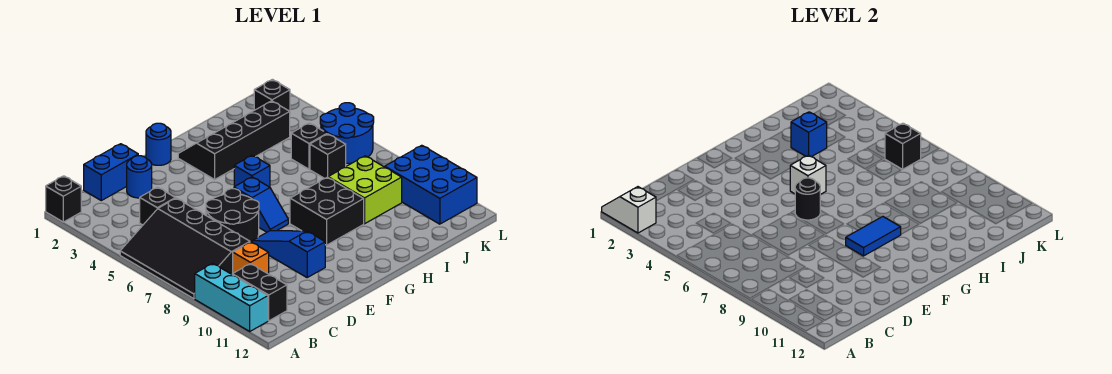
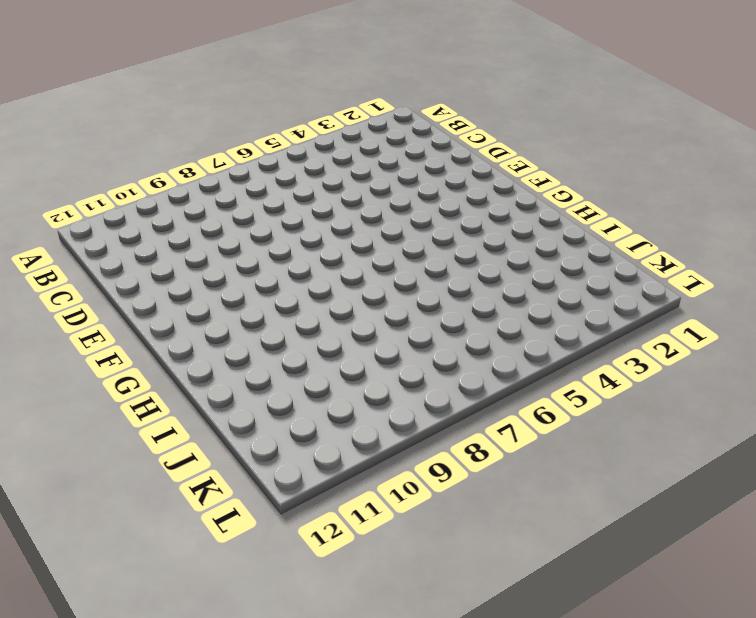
none -> black brick A1 level 1
none -> black slope A5:C8 level 1 top C
none -> cyan brick A9:A11 level 1

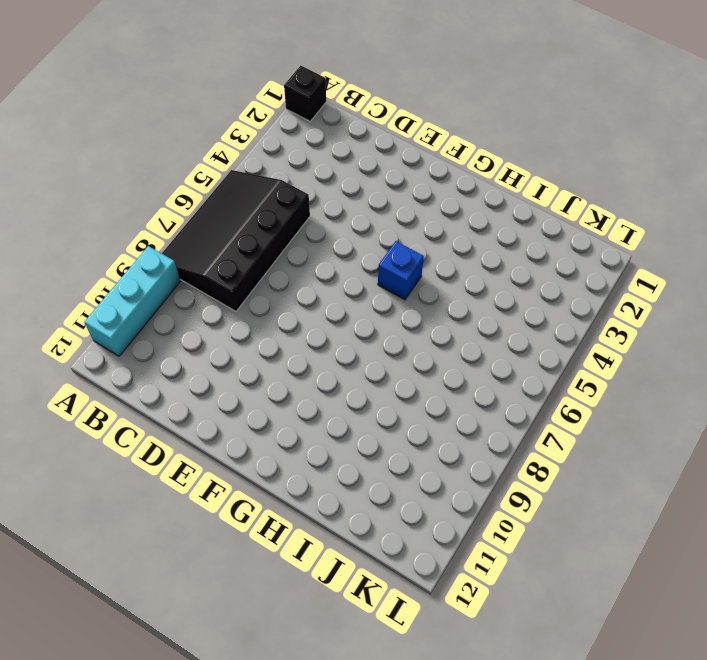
none -> black brick B10:B11 level 1
none -> blue brick C1:D1 level 1
none -> black brick C4 level 1

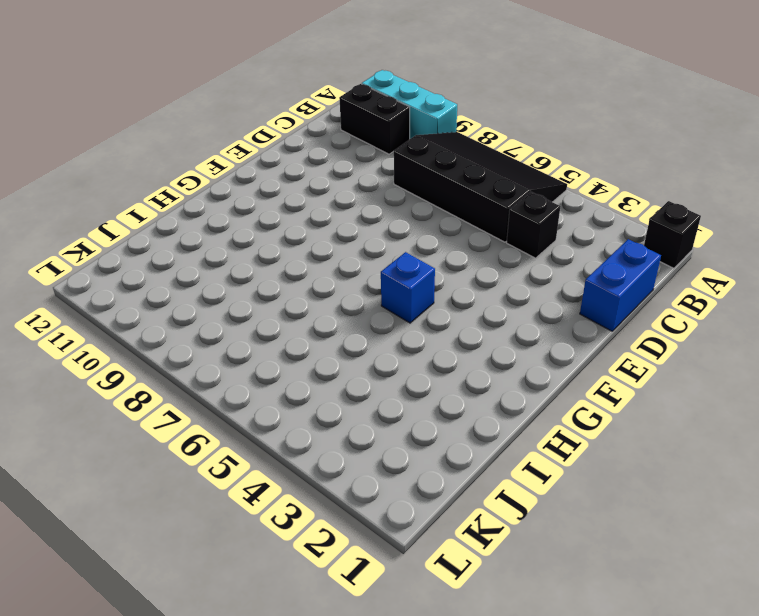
none -> orange brick C9 level 1
none -> blue round brick D2 level 1
none -> black round brick D6:E7 level 1

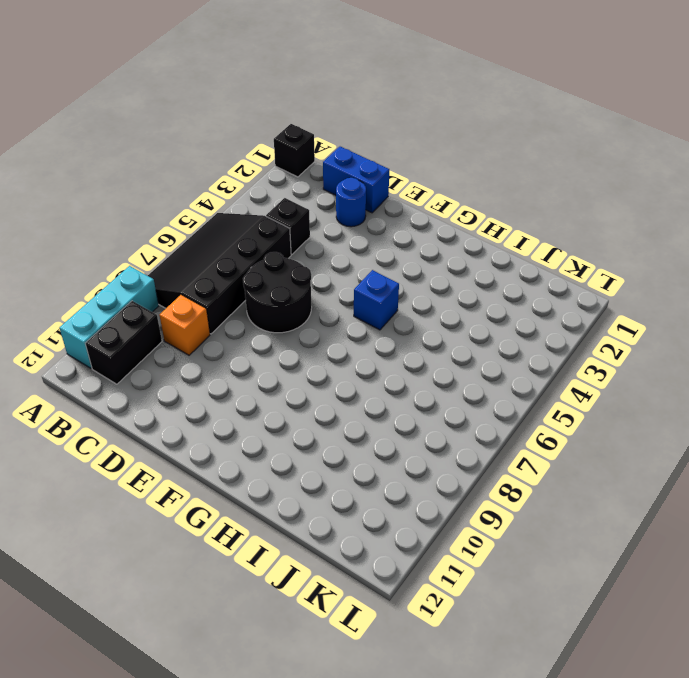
none -> blue slope E8:E10 level 1 top 10
none -> blue round brick F1 level 1
none -> blue slope F6:F7 level 1 top 6

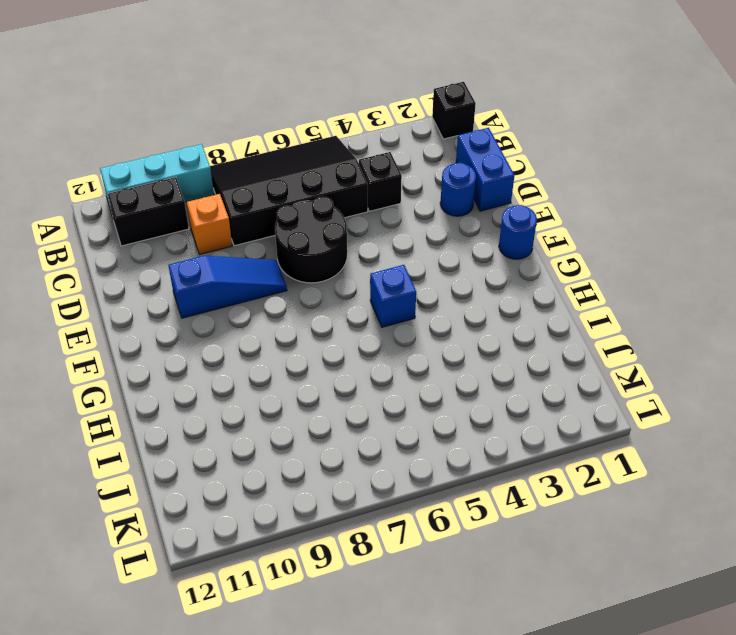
none -> blue slope F6:F7 level 1 top 6
none -> black slope G2:J3 level 1 top 3
none -> black brick G8:H9 level 1

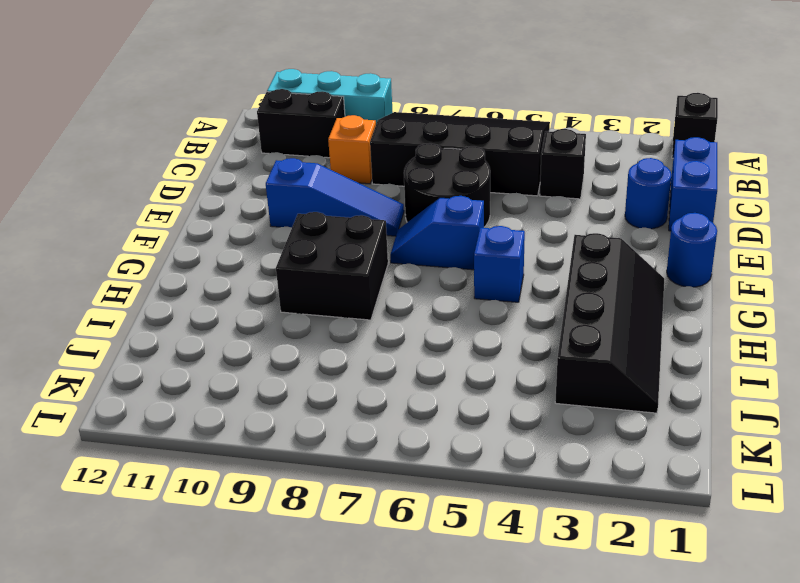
none -> lime brick I8:J9 level 1
none -> black brick J5 level 1
none -> black brick J6 level 1

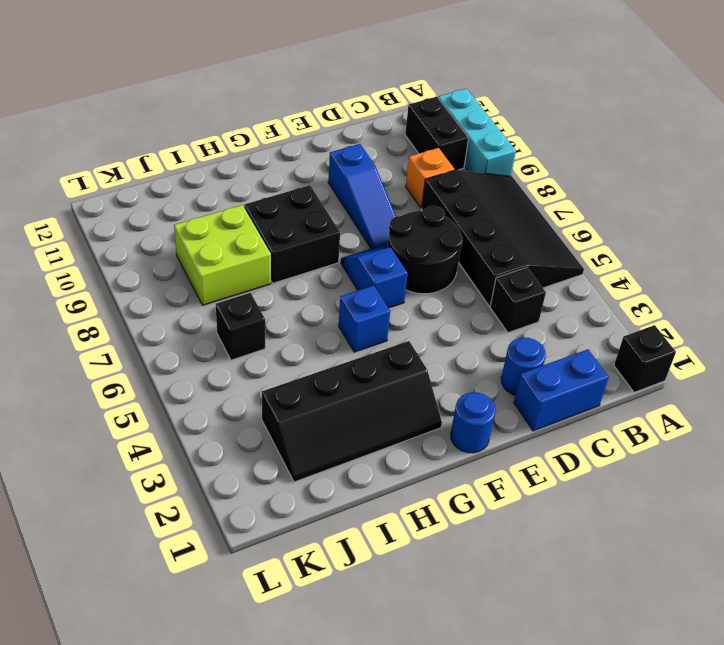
none -> black brick J5 level 1
none -> black brick K2 level 1
none -> blue round brick K5:L6 level 1

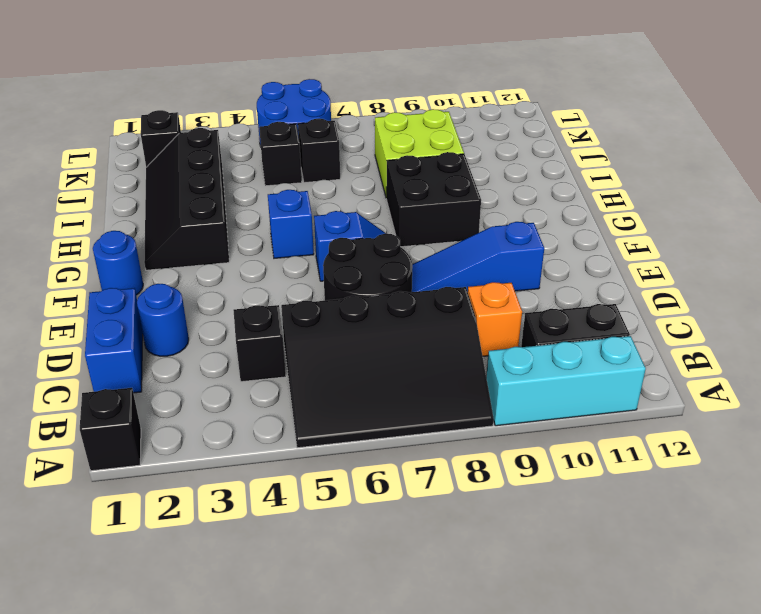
none -> blue brick K9:L11 level 1
none -> white slope A1:A2 level 2 top 2
none -> black round brick F6 level 2

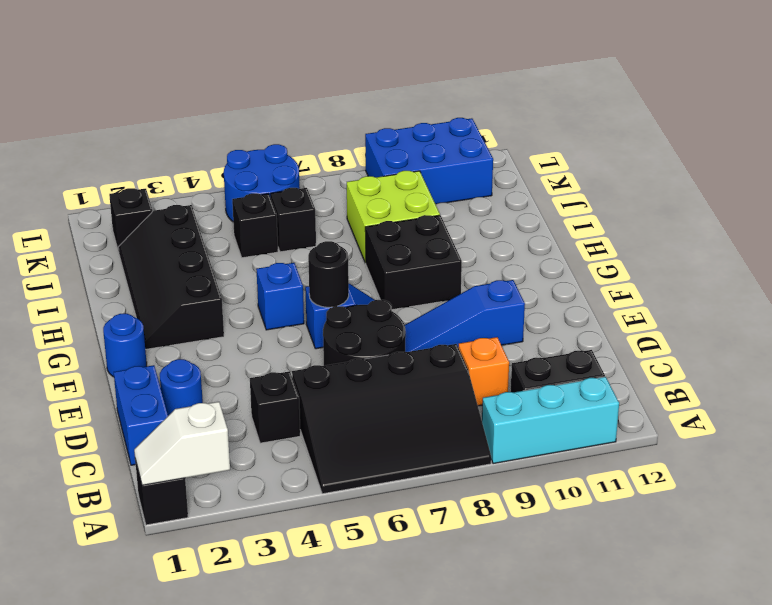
none -> blue tile F9:G9 level 2
none -> white brick G5 level 2
none -> blue brick I3 level 2

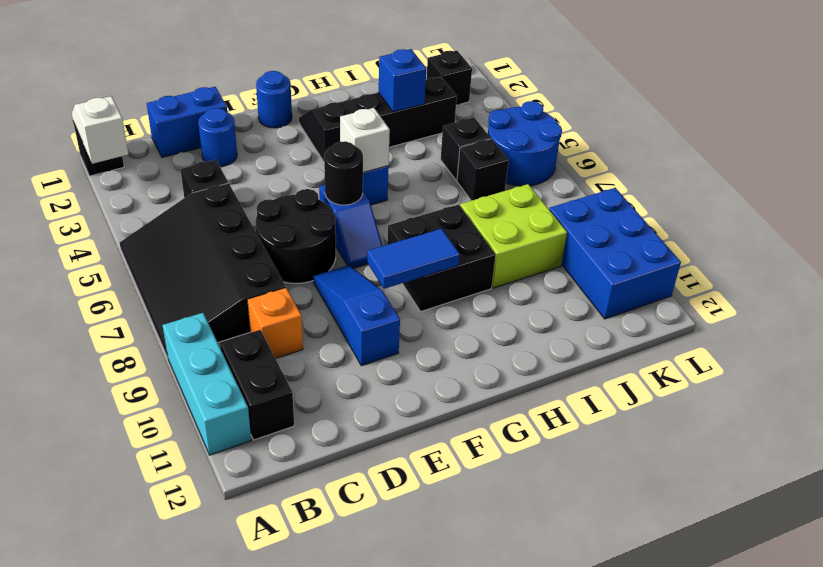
none -> black brick K6 level 2

